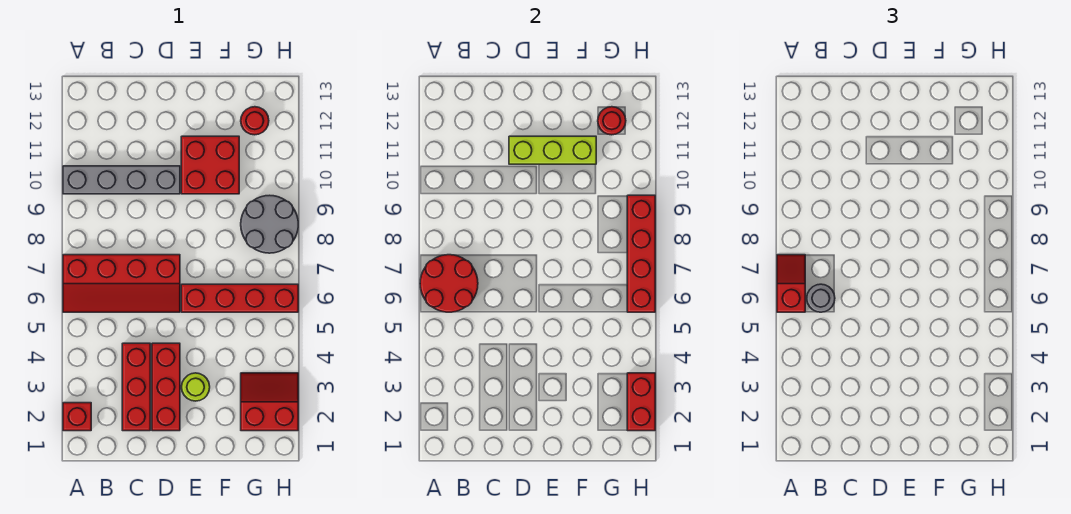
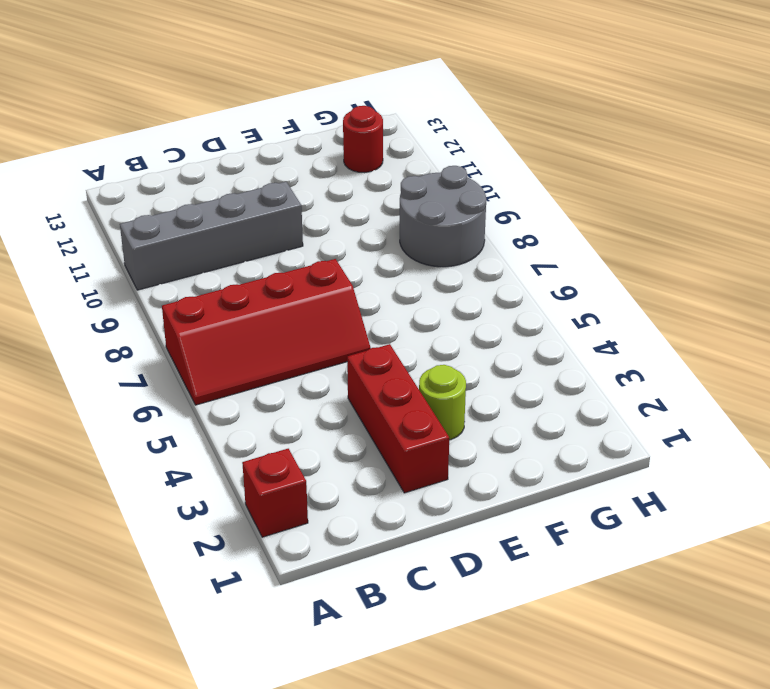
none -> red brick C2:C4 level 1
none -> red brick E6:H6 level 1
none -> red brick E10:F11 level 1

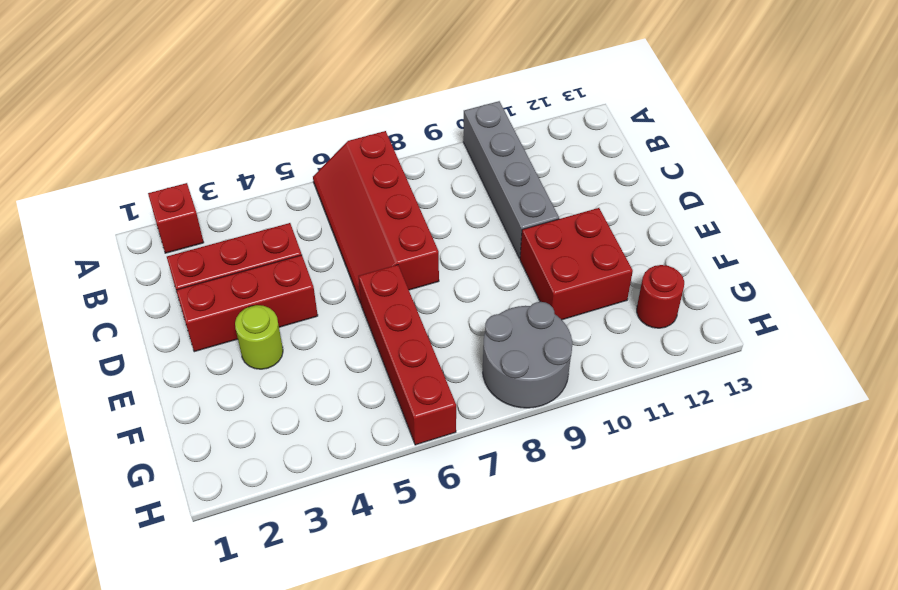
none -> red slope G2:H3 level 1 top 2
none -> red round brick A6:B7 level 2
none -> lime brick D11:F11 level 2

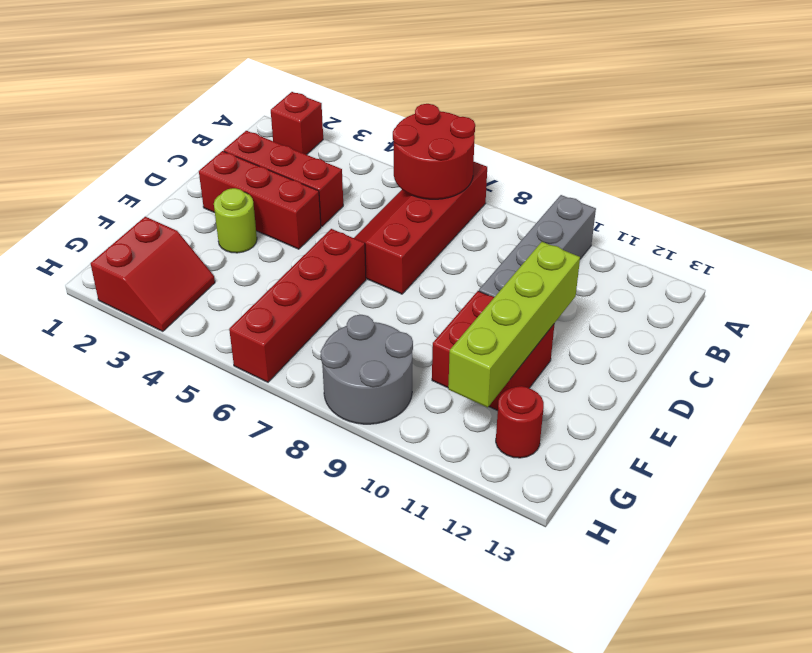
lime brick D11:G11 level 2 -> lime brick D11:F11 level 2
none -> red round brick G12 level 2
none -> red brick H2:H3 level 2
none -> red brick H6:H9 level 2

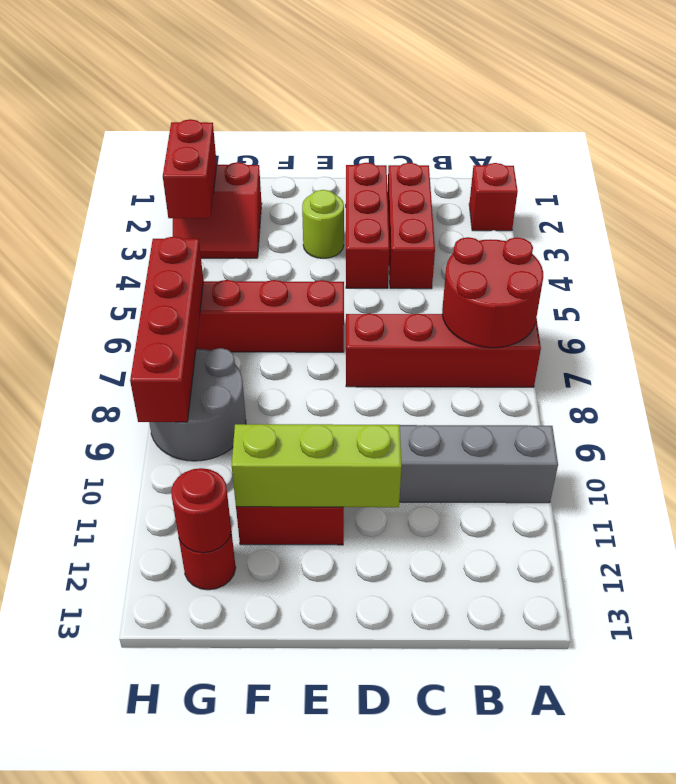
none -> red slope A6:A7 level 3 top 6
none -> grey round brick B6 level 3

